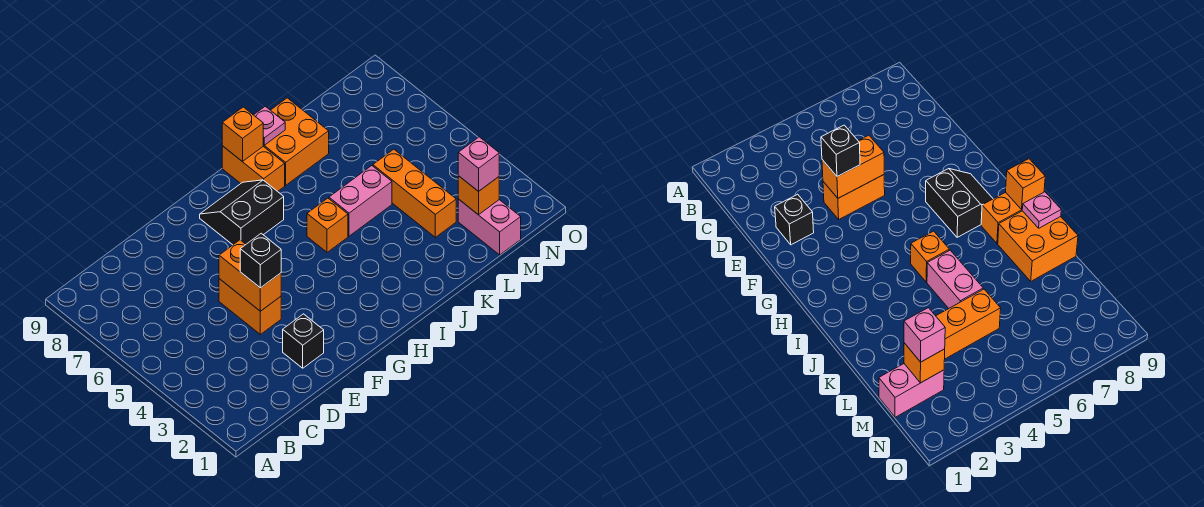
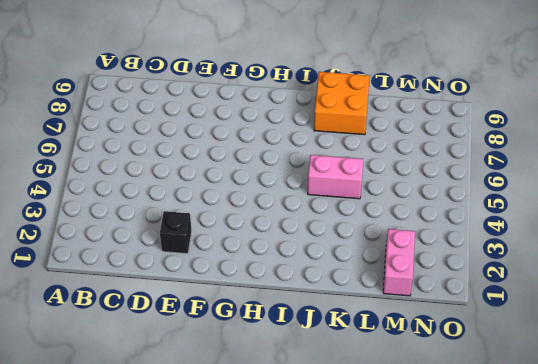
none -> orange brick E4:E5 level 1
none -> black slope G7:H8 level 1 top 7
none -> orange brick I5 level 1

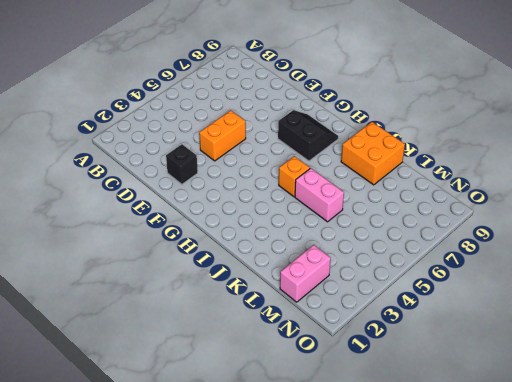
none -> orange brick I8:I9 level 1
none -> orange brick L3:L5 level 1
none -> orange brick E4:E5 level 2

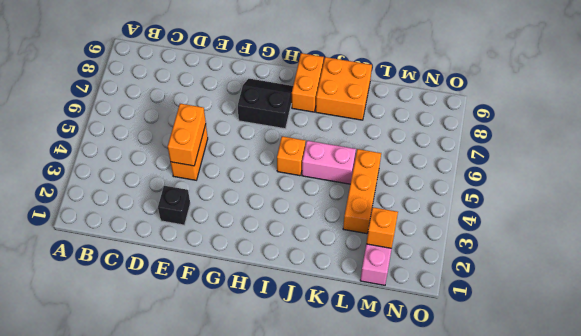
none -> orange brick I9 level 2
none -> pink plate J9 level 2
none -> black brick E4 level 3

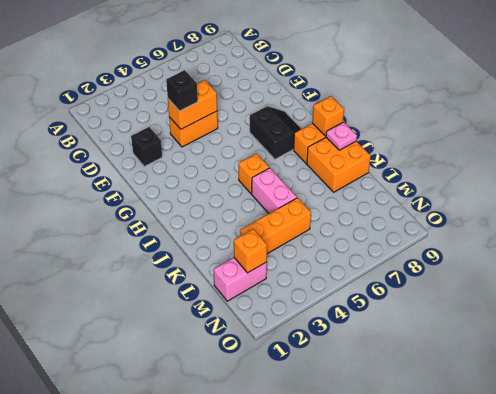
none -> pink brick M2 level 3

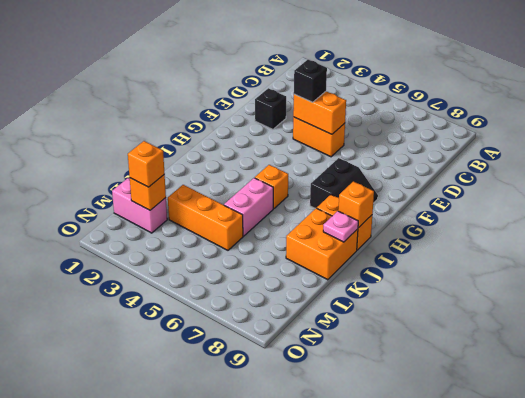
orange brick M2 level 3 -> pink brick M2 level 3

